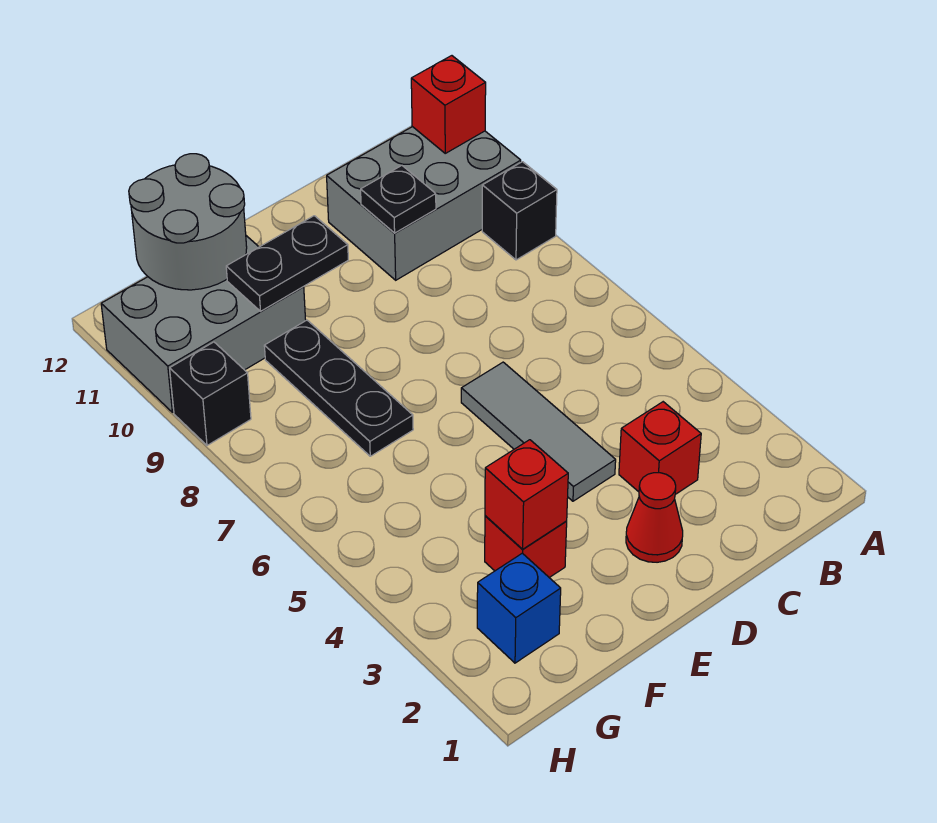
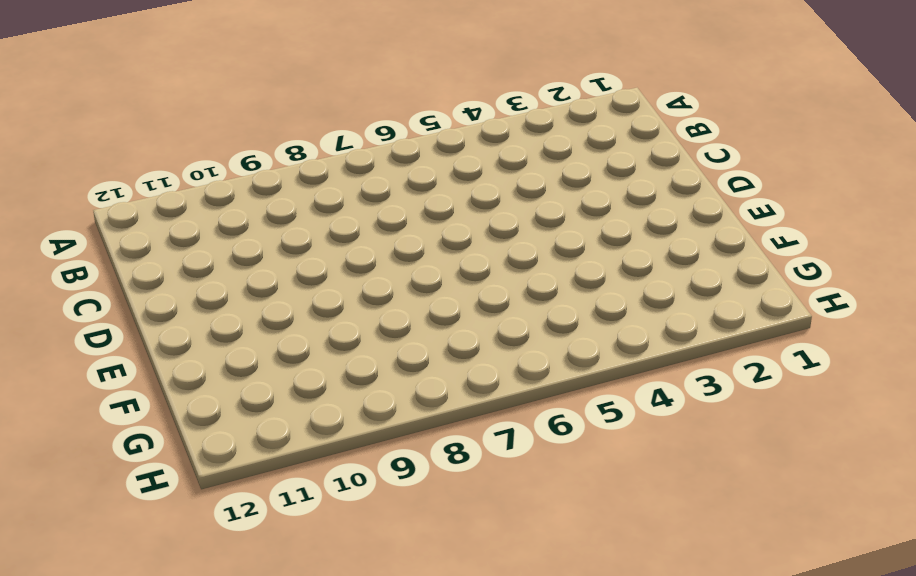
none -> black brick A9 level 1
none -> grey brick A10:C11 level 1
none -> red brick C3 level 1

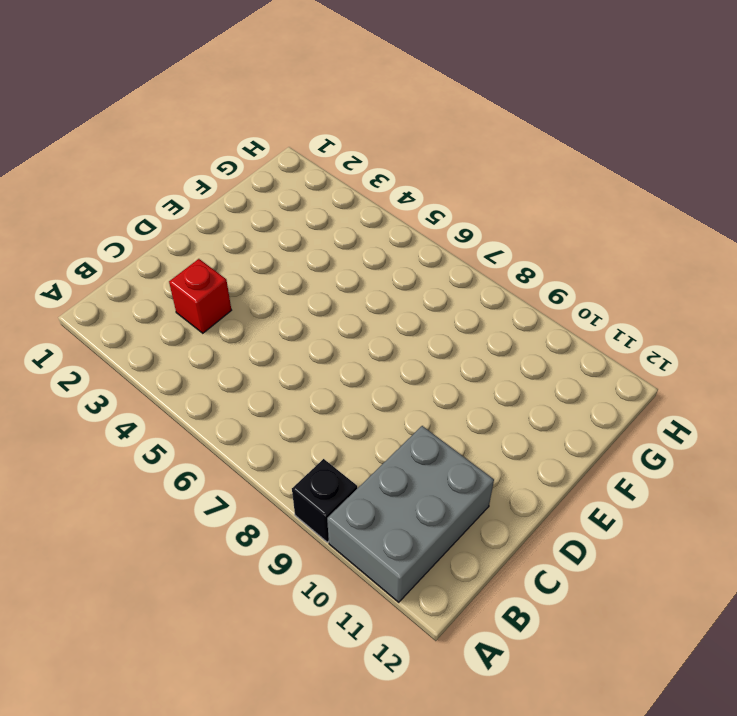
none -> red cone D2 level 1
none -> grey tile D4:D6 level 1
none -> red brick F3 level 1

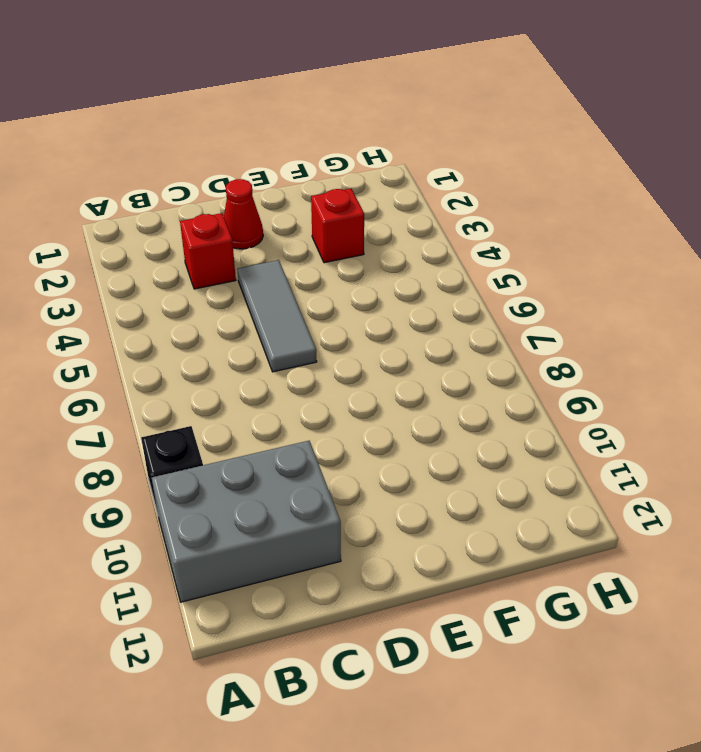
none -> black plate F7:F9 level 1
none -> grey brick F10:H11 level 1
none -> blue brick G2 level 1

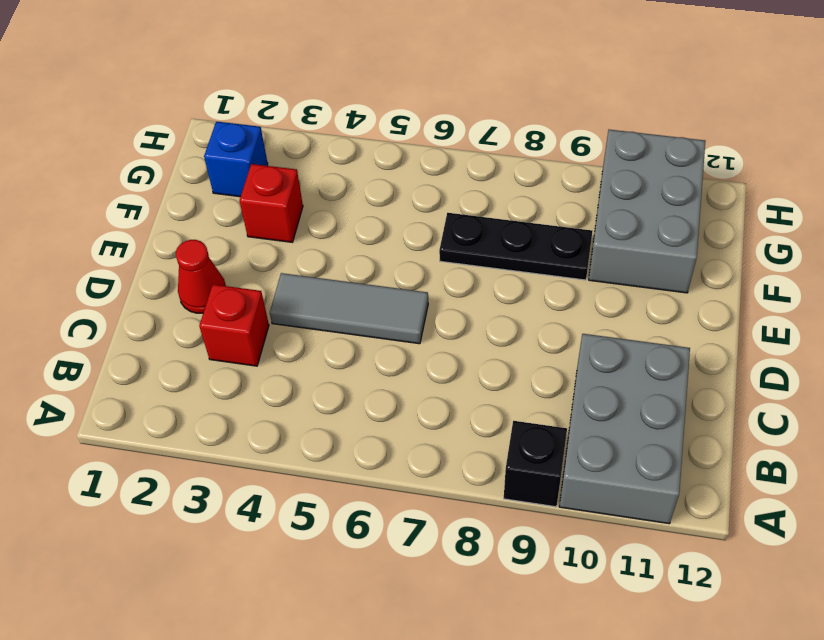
none -> black brick H9 level 1
none -> red brick A11 level 2
none -> black plate C10 level 2

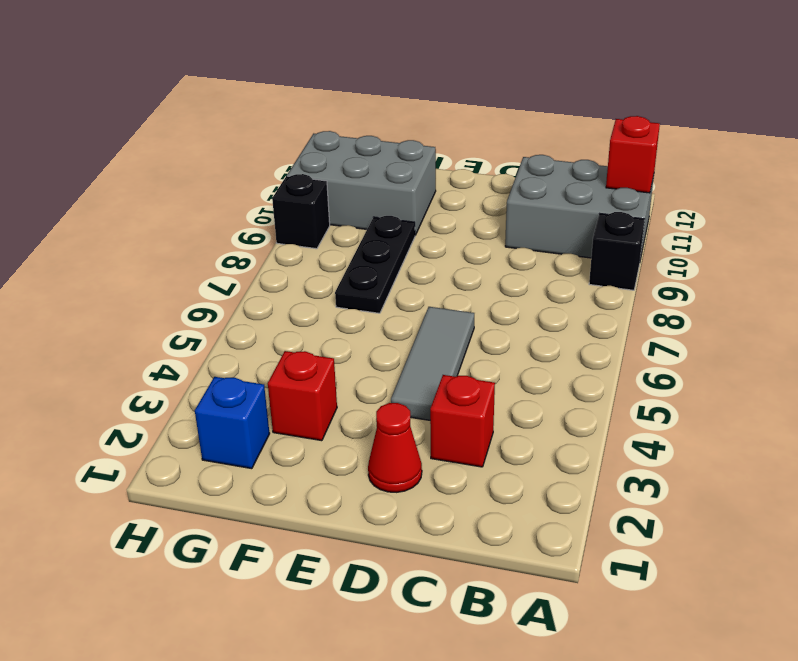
none -> black plate C10 level 2
none -> black plate E10:F10 level 2
none -> red brick F3 level 2

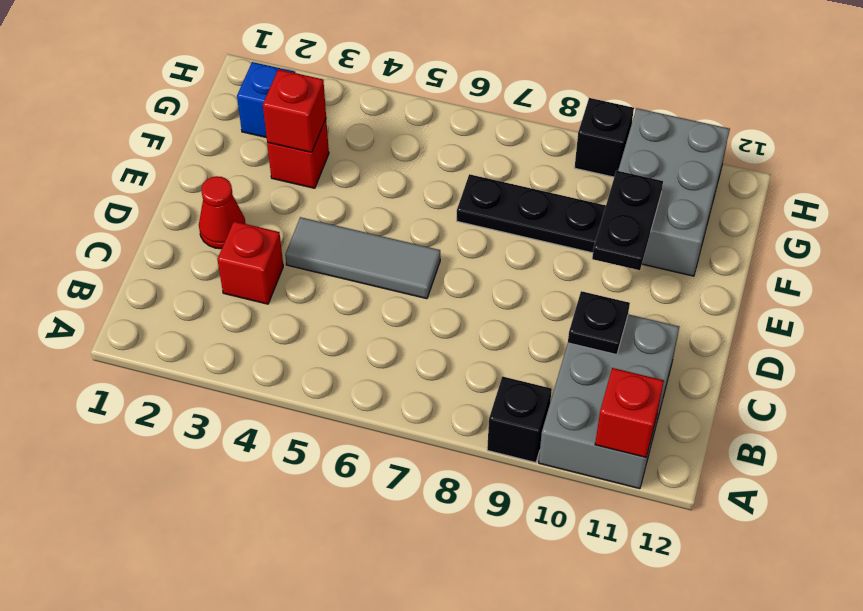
none -> grey round brick F11:G12 level 2

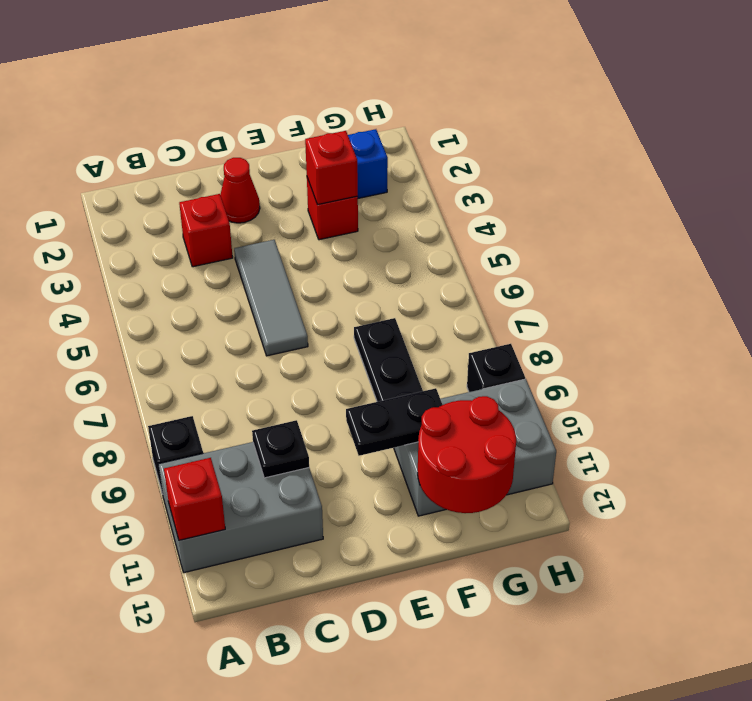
red round brick F11:G12 level 2 -> grey round brick F11:G12 level 2

